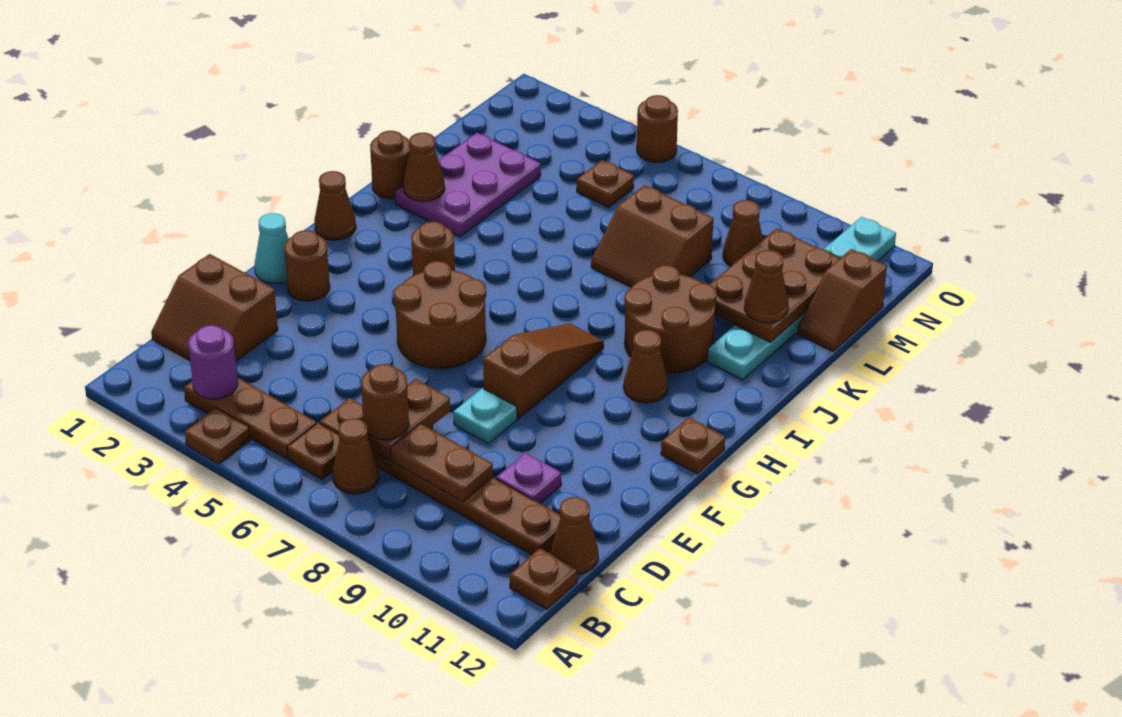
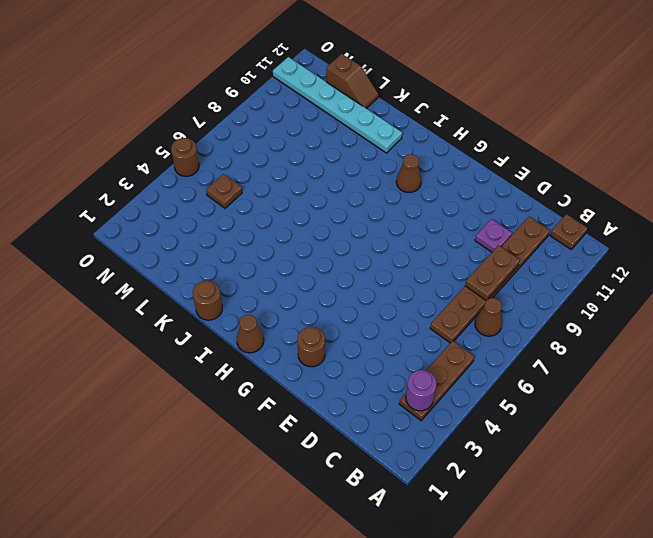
none -> brown plate A4 level 1
none -> brown plate B6 level 1
none -> brown slope C1:D2 level 1 top D
none -> brown cone C12 level 1

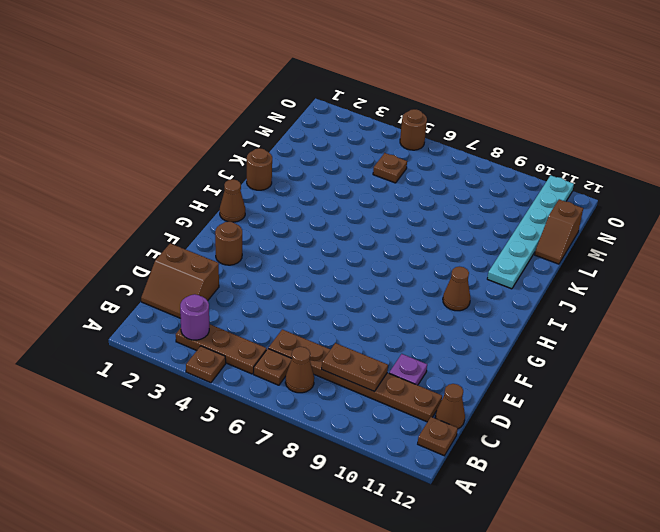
none -> cyan plate E8 level 1
none -> cyan cone F1 level 1
none -> brown round brick F5:G6 level 1
none -> brown slope F8:H8 level 1 top F

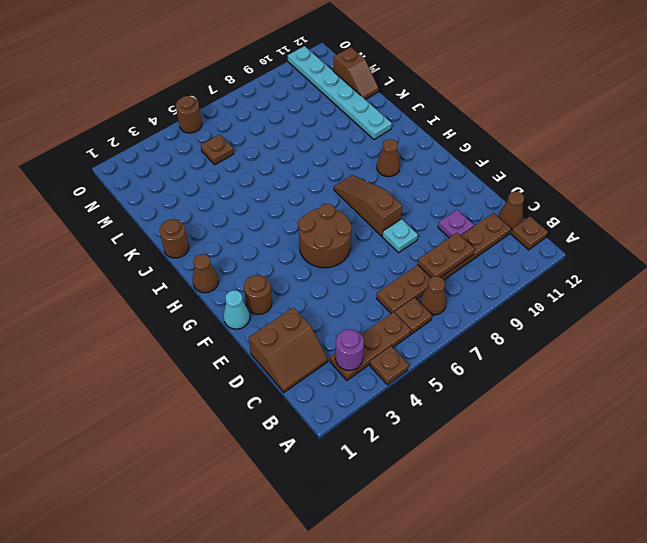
none -> brown plate G12 level 1
none -> brown round brick H4 level 1
none -> brown round brick I9:J10 level 1
none -> purple plate J2:L3 level 1

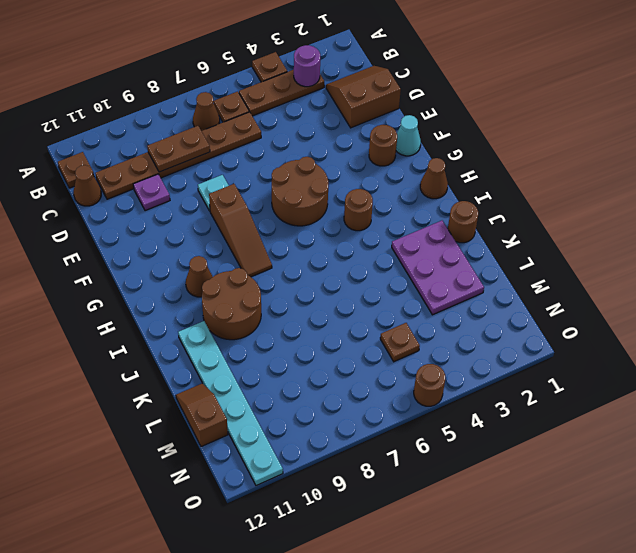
none -> brown plate G12 level 1
none -> brown slope K7:L8 level 1 top L
none -> brown cone M9 level 1
none -> brown plate C7:D7 level 2

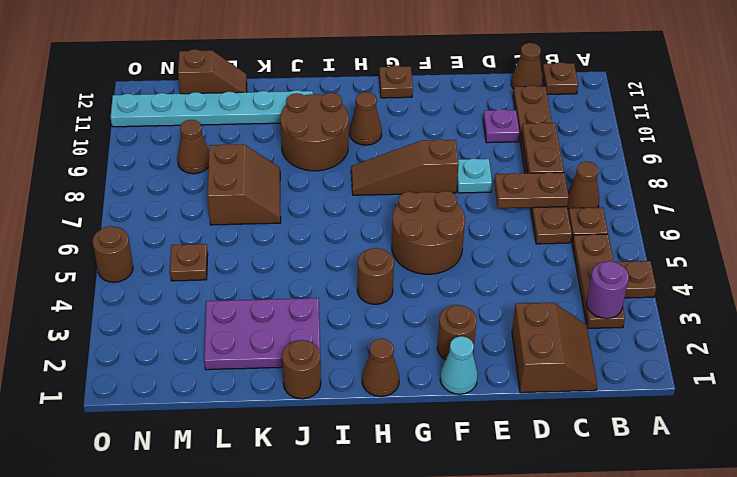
none -> brown cone J2 level 2
none -> brown plate K10:M11 level 2
none -> brown round brick C7 level 3
none -> brown cone K11 level 3

